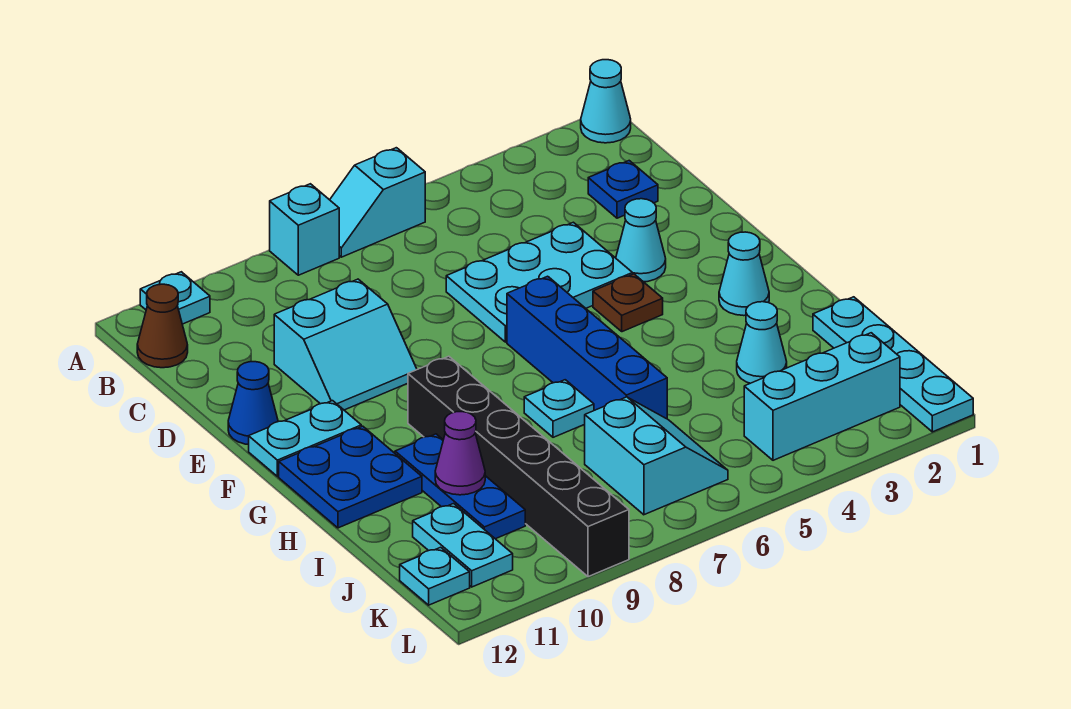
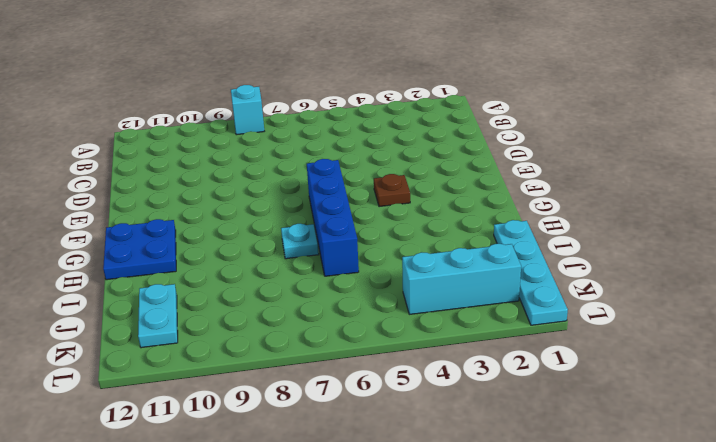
none -> cyan cone A1 level 1
none -> cyan slope A6:A7 level 1 top 6
none -> cyan plate A11 level 1

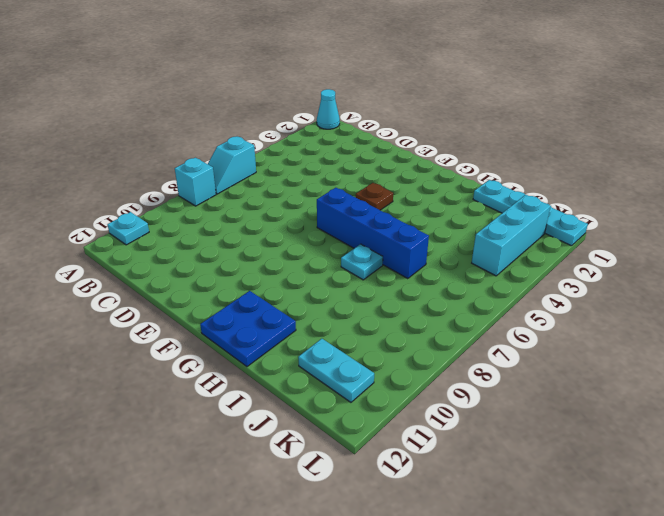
none -> brown cone B12 level 1
none -> blue plate C2 level 1
none -> cyan plate D4:E6 level 1

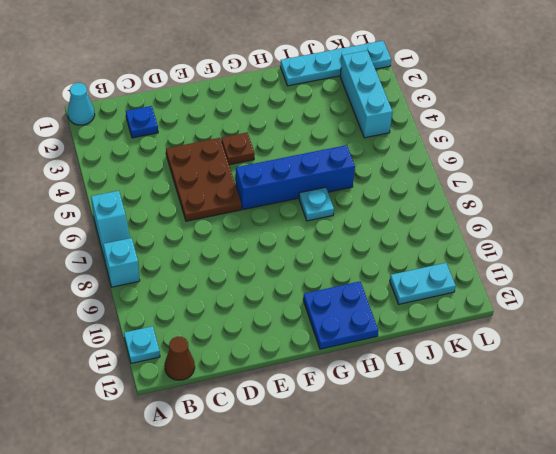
brown plate D4:E6 level 1 -> cyan plate D4:E6 level 1
none -> cyan slope D9:E10 level 1 top D
none -> cyan cone E3 level 1
none -> blue cone E12 level 1

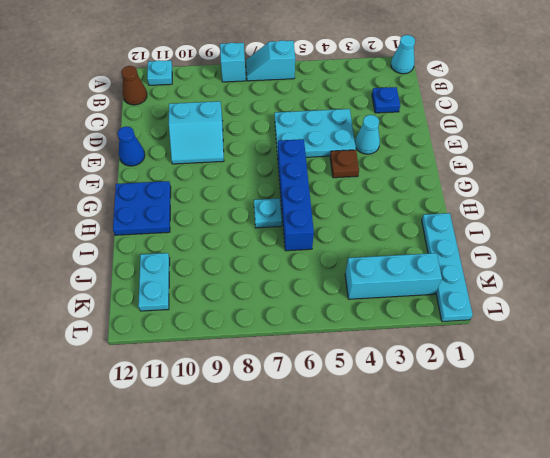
none -> cyan plate F11:F12 level 1
none -> cyan cone G2 level 1
none -> black brick G9:L9 level 1

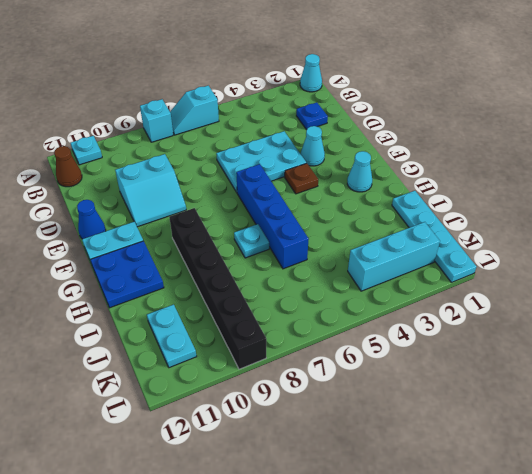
none -> blue plate H10:J10 level 1
none -> cyan cone I3 level 1
none -> cyan slope J6:K7 level 1 top 7

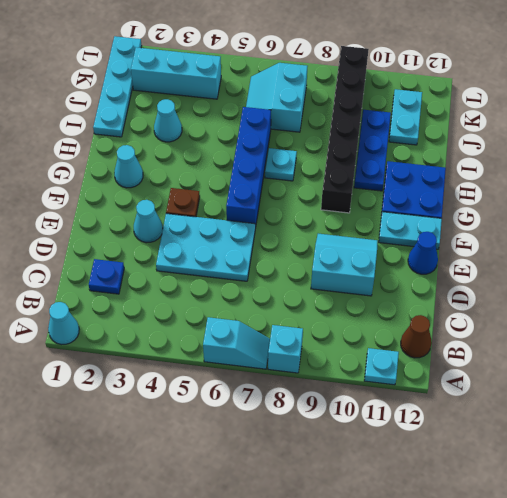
none -> cyan plate K12 level 1
none -> purple cone I10 level 2

